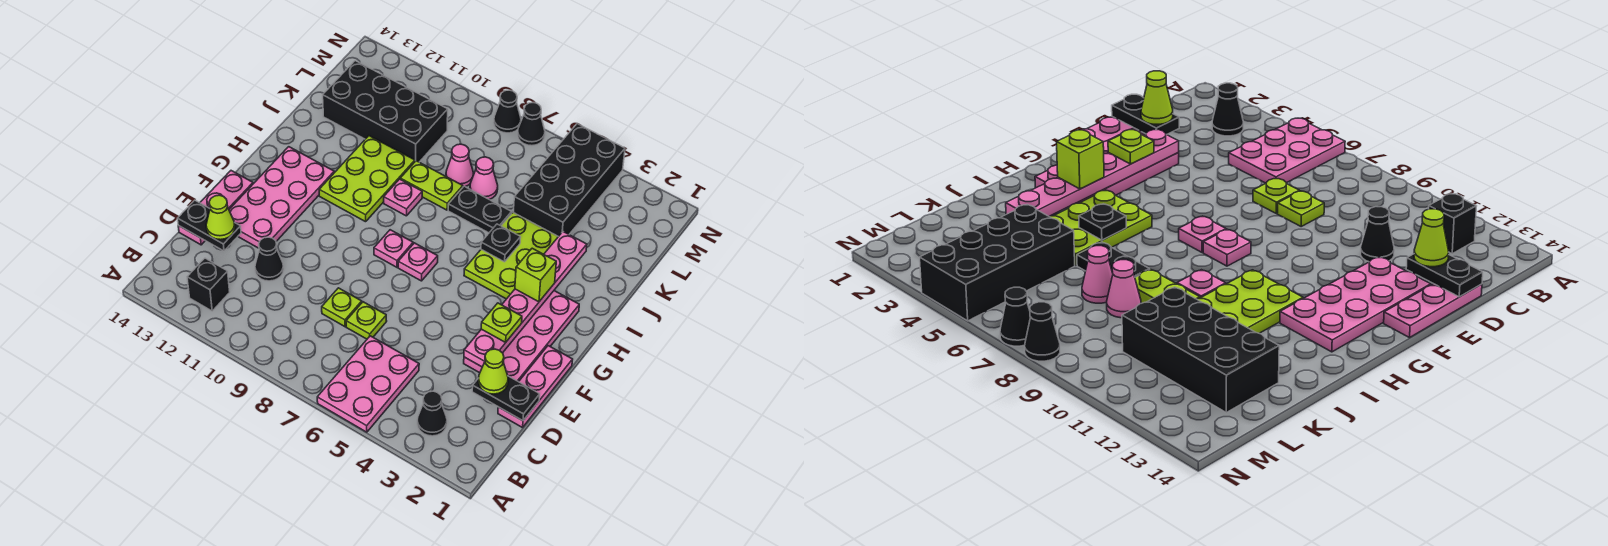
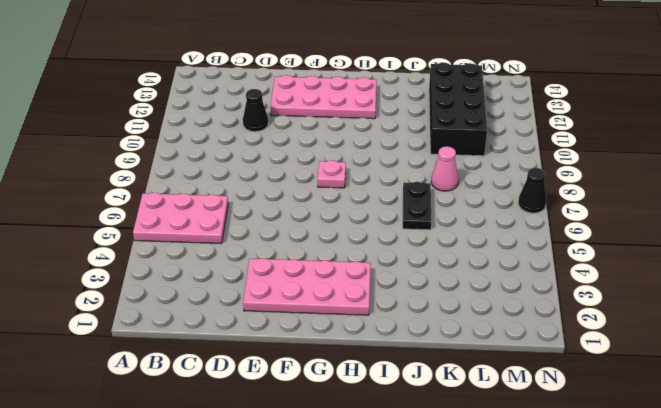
none -> black cone B3 level 1
none -> black brick B12 level 1
none -> pink plate D1:F1 level 1
none -> lime plate D7 level 1

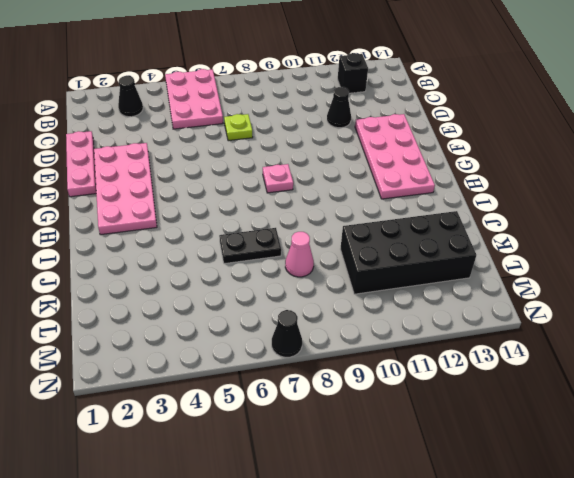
none -> lime plate D8 level 1
none -> pink plate D14:F14 level 1
none -> pink plate G7 level 1
none -> lime plate H4:J5 level 1

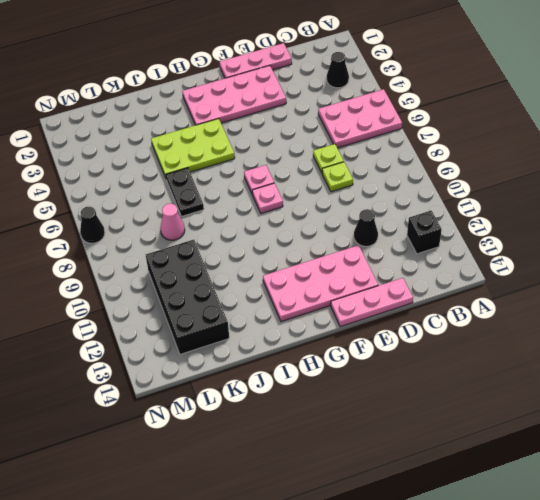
none -> lime plate H10:J11 level 1
none -> pink plate I9 level 1
none -> lime plate J8:J9 level 1
none -> black brick K4:N5 level 1

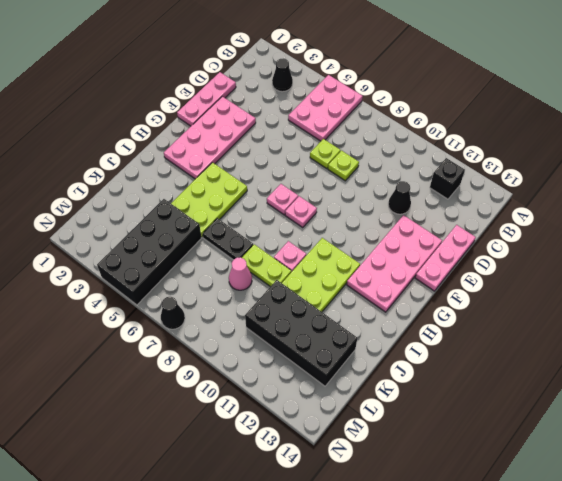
none -> pink cone K7 level 1
none -> black cone N8 level 1
none -> black plate D1:D2 level 2
none -> black plate D13:D14 level 2

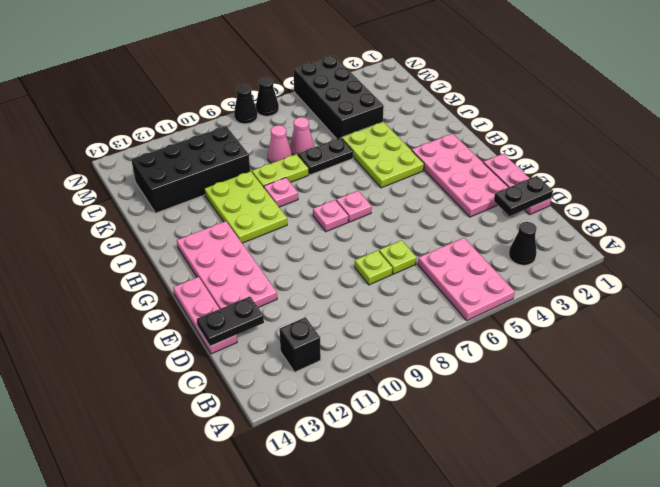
none -> black cone D11 level 1
none -> pink plate E3:J3 level 2
none -> black plate I5 level 2
none -> lime cone D2 level 3

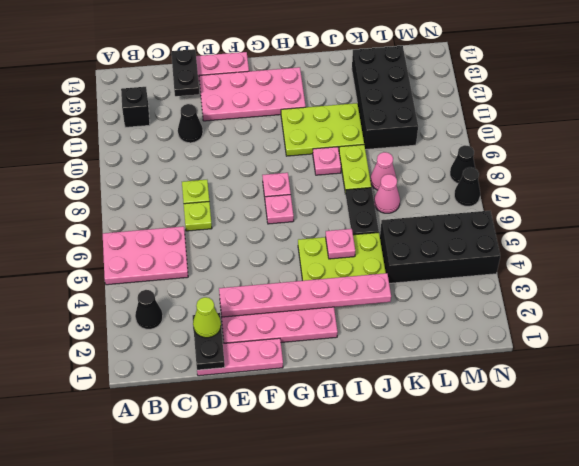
pink plate I5 level 2 -> black plate I5 level 2
none -> lime cone D13 level 3
none -> lime plate F3 level 3
none -> lime brick H3 level 3

